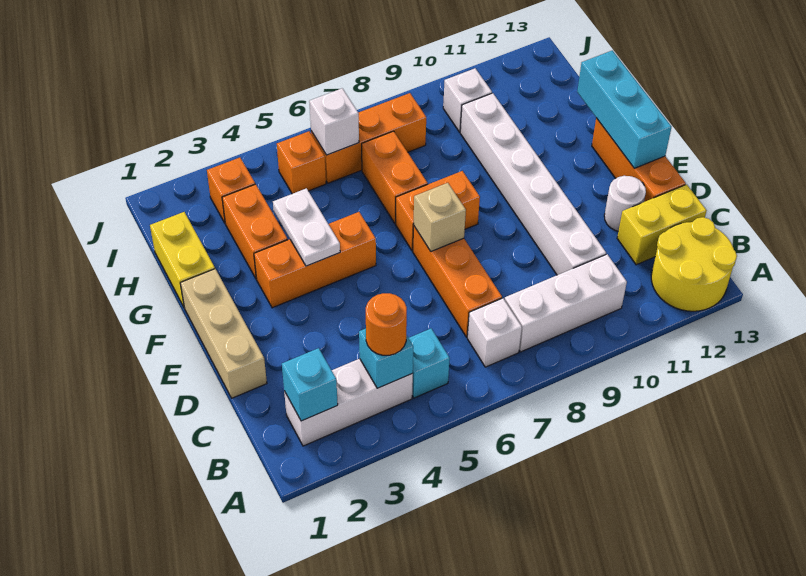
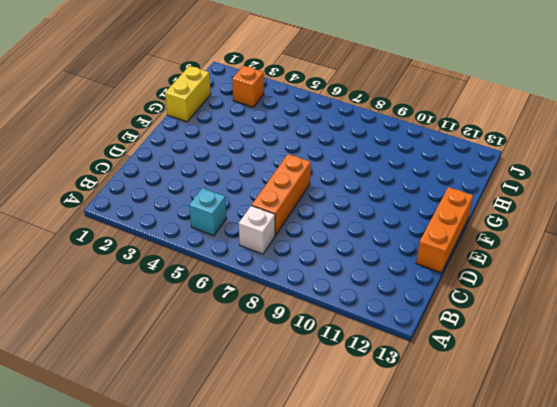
none -> yellow round brick A12:B13 level 1
none -> white brick B2:B4 level 1
none -> white brick B8:B10 level 1

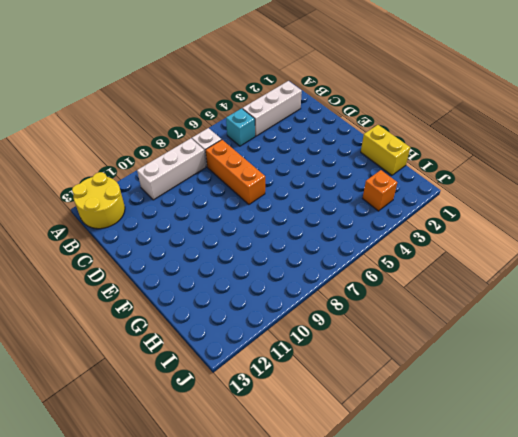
none -> white brick C10:H10 level 1
none -> yellow brick C12:C13 level 1
none -> tan brick D1:F1 level 1

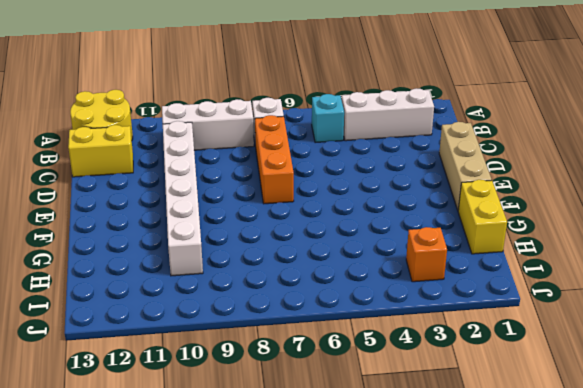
none -> white round brick D12 level 1
none -> orange brick D13:F13 level 1
none -> orange brick F3:F5 level 1

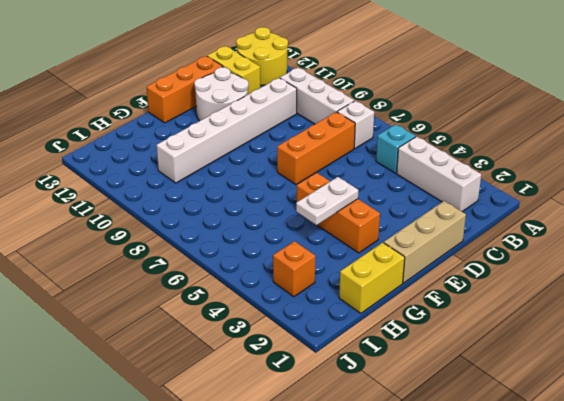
white round brick D11:E12 level 1 -> white round brick D12 level 1
none -> orange brick F7:F8 level 1
none -> orange brick G3:H3 level 1
none -> orange brick G7:H7 level 1

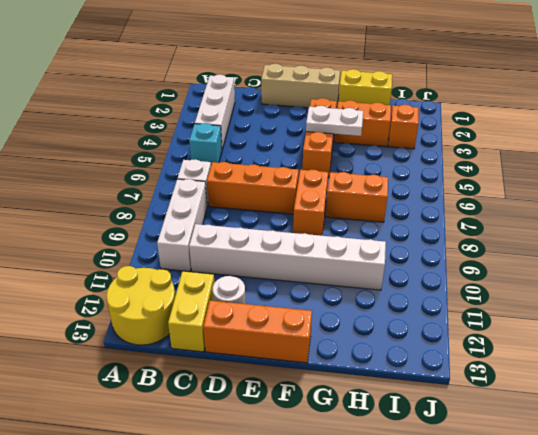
none -> orange brick I5 level 1
none -> orange brick I6:I8 level 1
none -> white brick I10 level 1

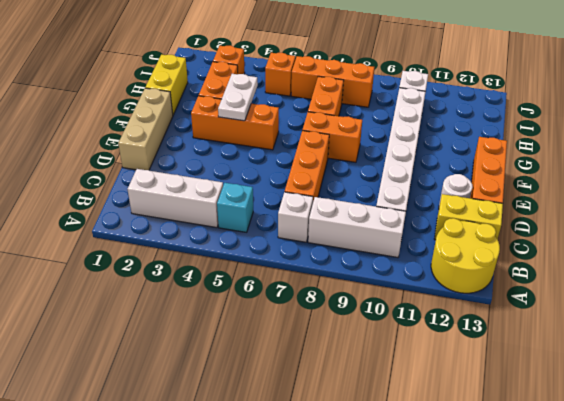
none -> cyan brick B2 level 2
none -> cyan brick B4 level 2
none -> tan brick E7 level 2

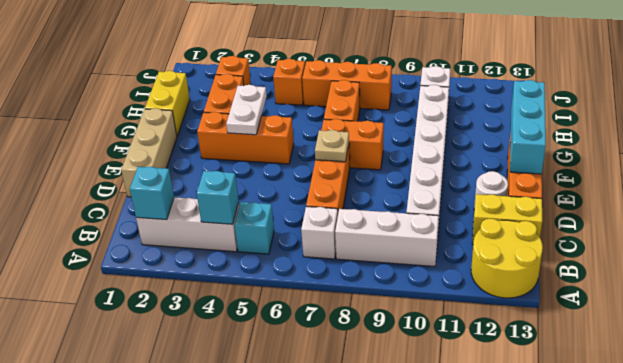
tan plate E7 level 2 -> tan brick E7 level 2
none -> white brick I6 level 2
none -> orange round brick B4 level 3

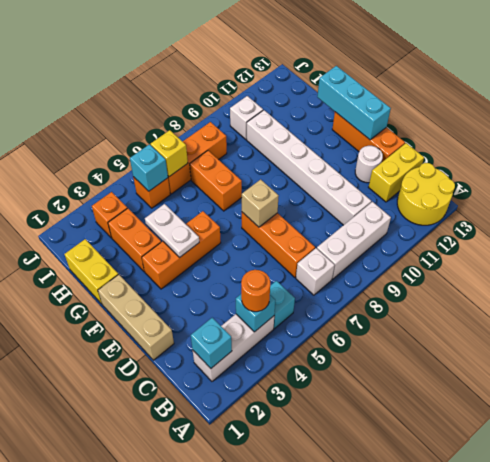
cyan brick I5 level 2 -> none
yellow brick I6 level 2 -> white brick I6 level 2
none -> orange brick F7:F8 level 1

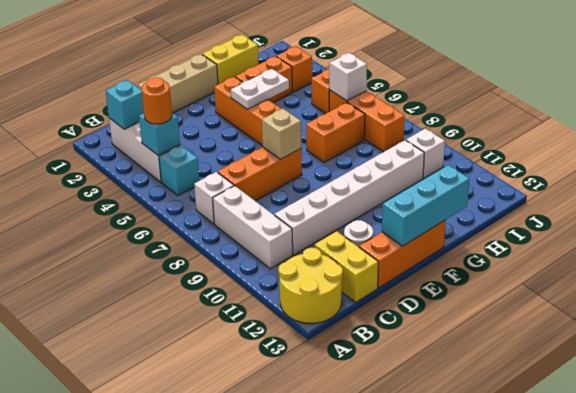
none -> orange brick F7:F8 level 1

